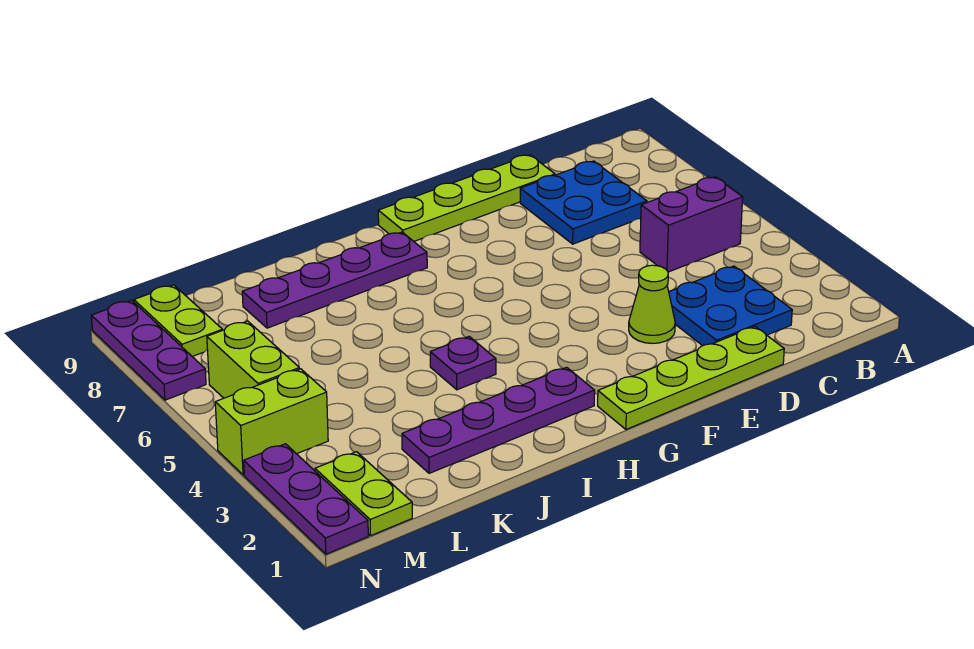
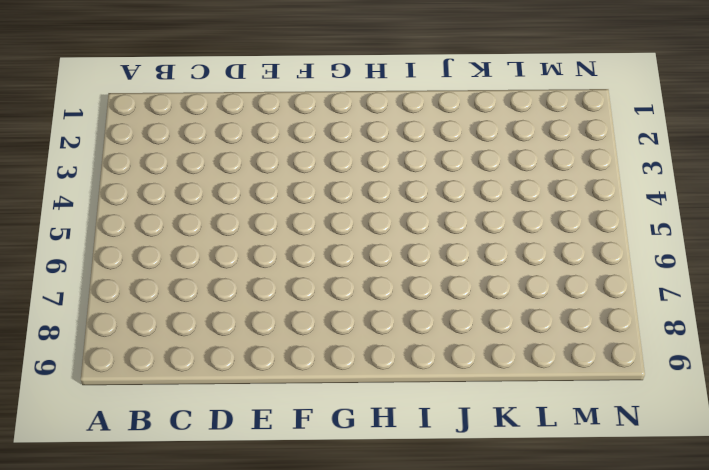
none -> purple brick B5:C5 level 1
none -> blue plate C2:D3 level 1
none -> blue plate C7:D8 level 1

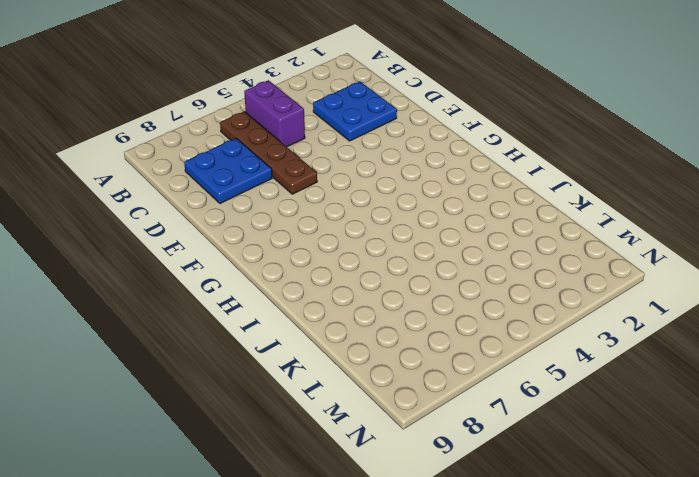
brown plate B6:E6 level 1 -> none
none -> lime plate D1:G1 level 1
none -> lime plate D9:G9 level 1
none -> lime cone E3 level 1

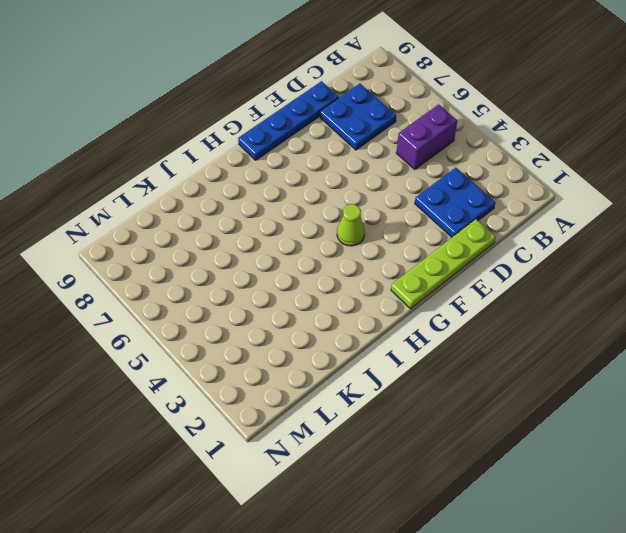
blue plate D9:G9 level 1 -> lime plate D9:G9 level 1
lime cone G4 level 1 -> lime cone E3 level 1
none -> purple plate H2:K2 level 1
none -> purple plate H8:K8 level 1
none -> purple plate I4 level 1

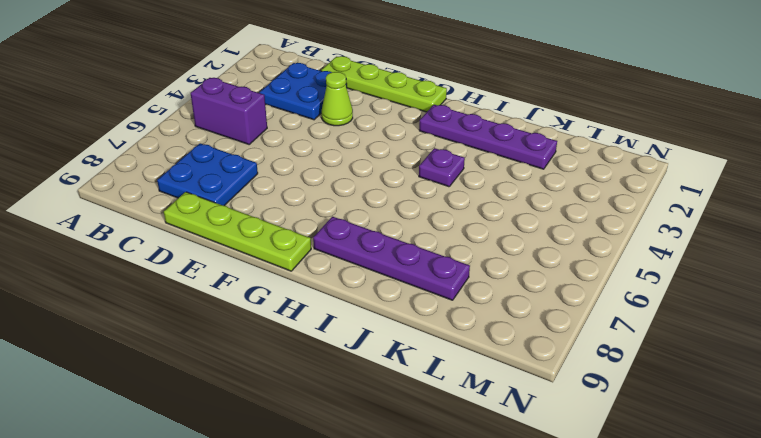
none -> lime plate M1:M2 level 1
none -> lime brick M4:N4 level 1
none -> lime brick M5:M6 level 1

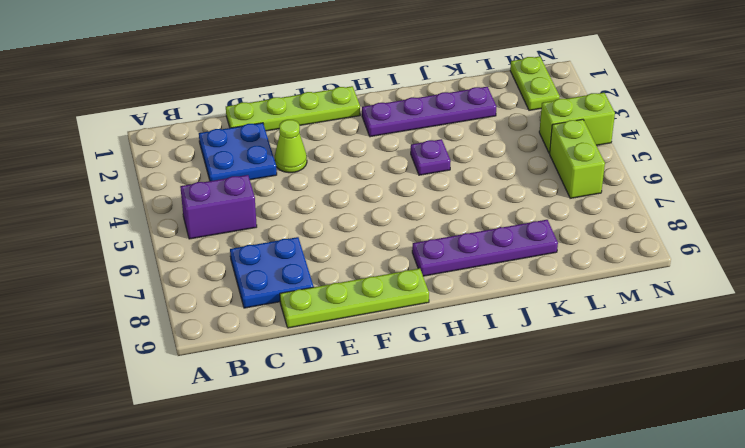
none -> lime plate M8:M9 level 1
none -> purple plate N1:N3 level 1
none -> purple plate N7:N9 level 1

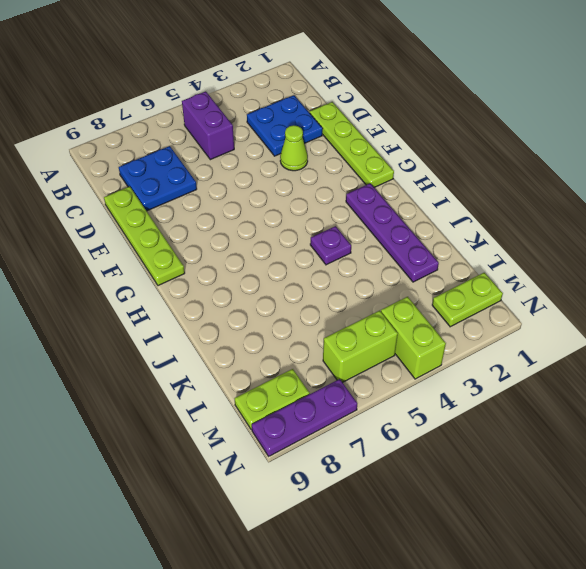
none -> purple plate H8:K8 level 1
none -> purple plate N1:N3 level 1

